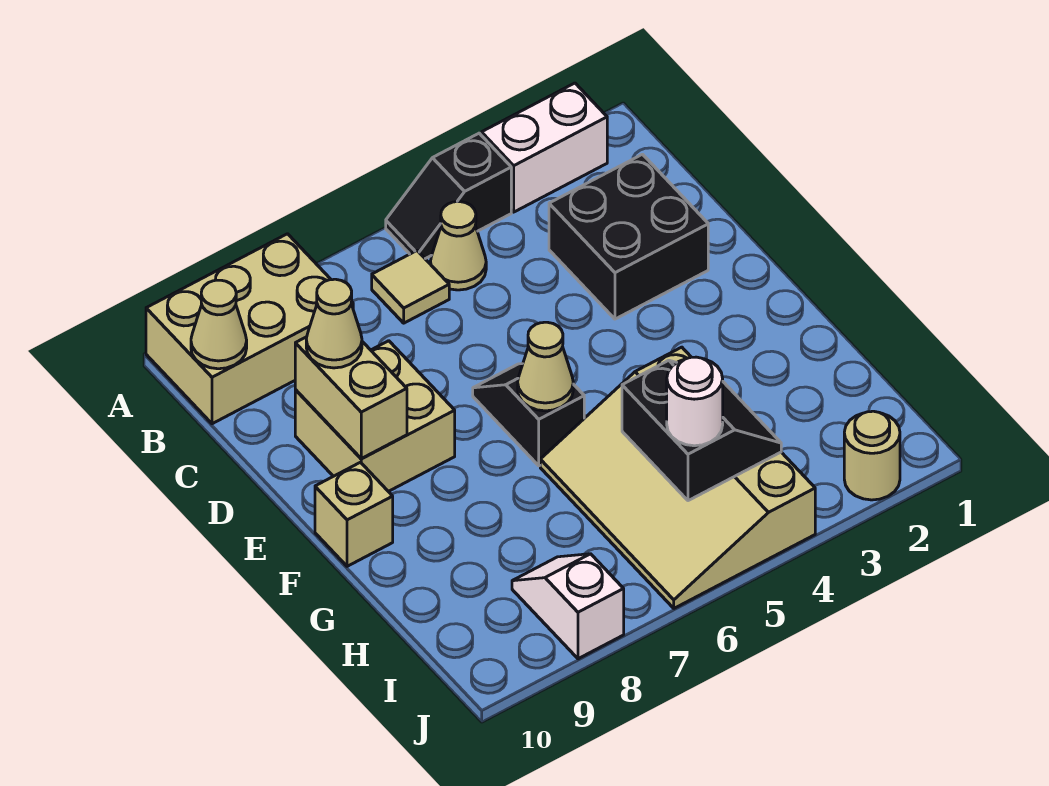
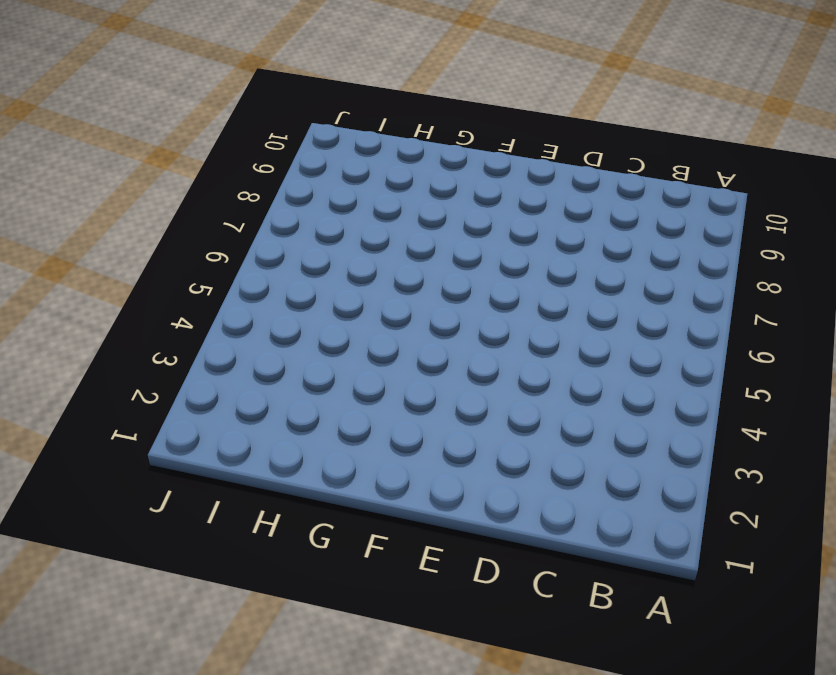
none -> white brick A2:A3 level 1
none -> black slope A4:A5 level 1 top 4
none -> tan brick A8:B10 level 1

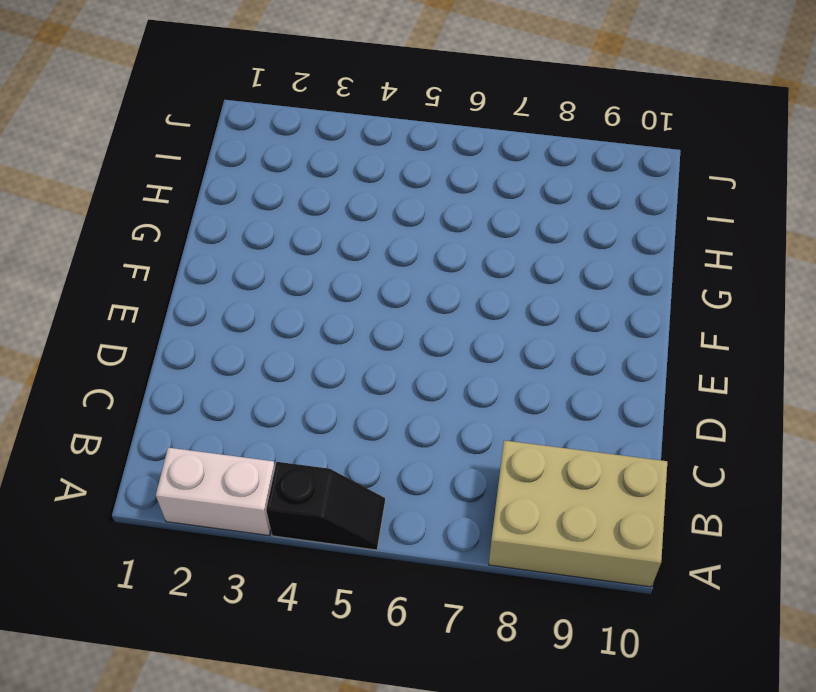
none -> tan cone B5 level 1
none -> tan tile B6 level 1
none -> black brick C2:D3 level 1

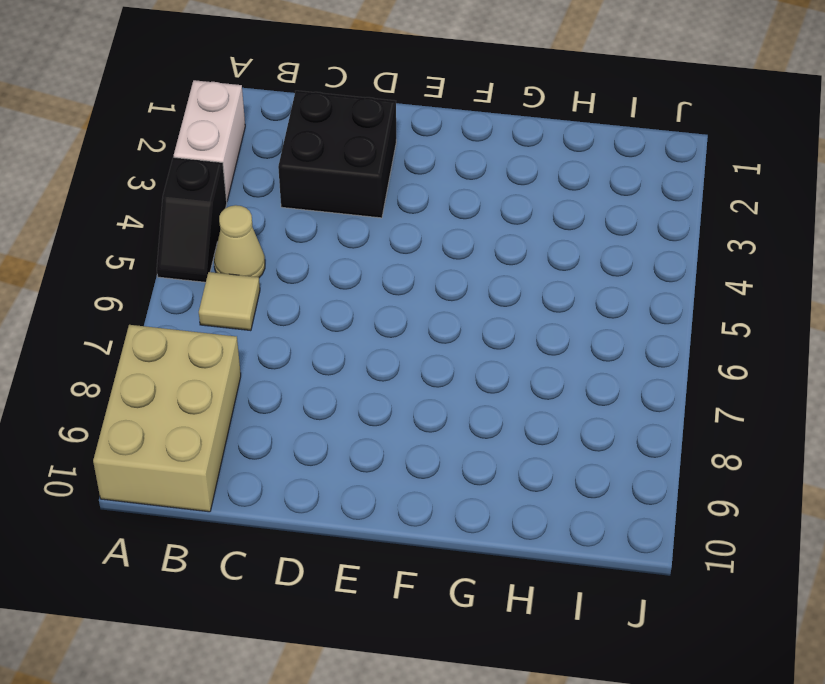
none -> tan brick D8:E9 level 1
none -> black slope E6:F6 level 1 top F
none -> tan brick F10 level 1

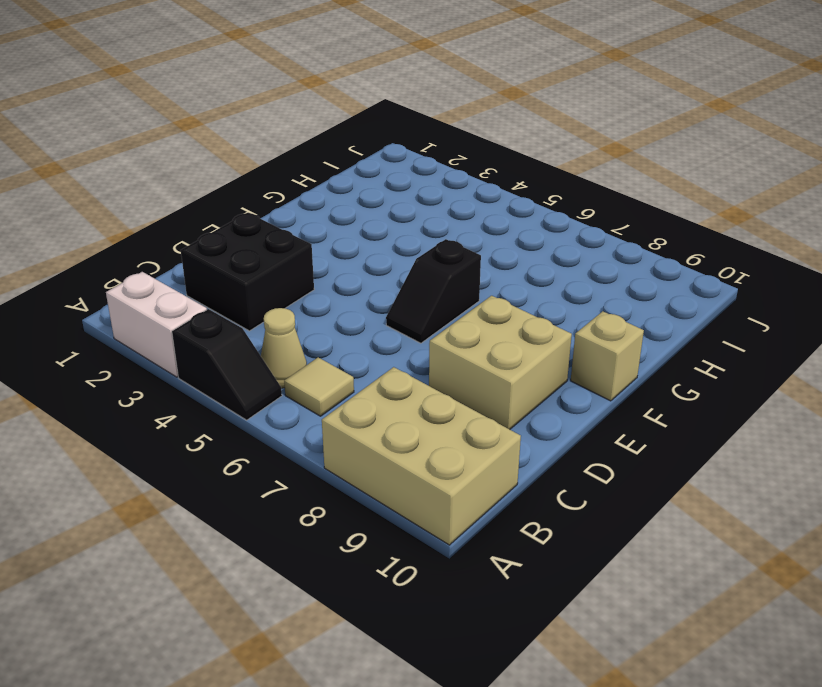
none -> tan slope G4:J6 level 1 top 4
none -> white slope I8:J8 level 1 top J
none -> tan round brick J2 level 1

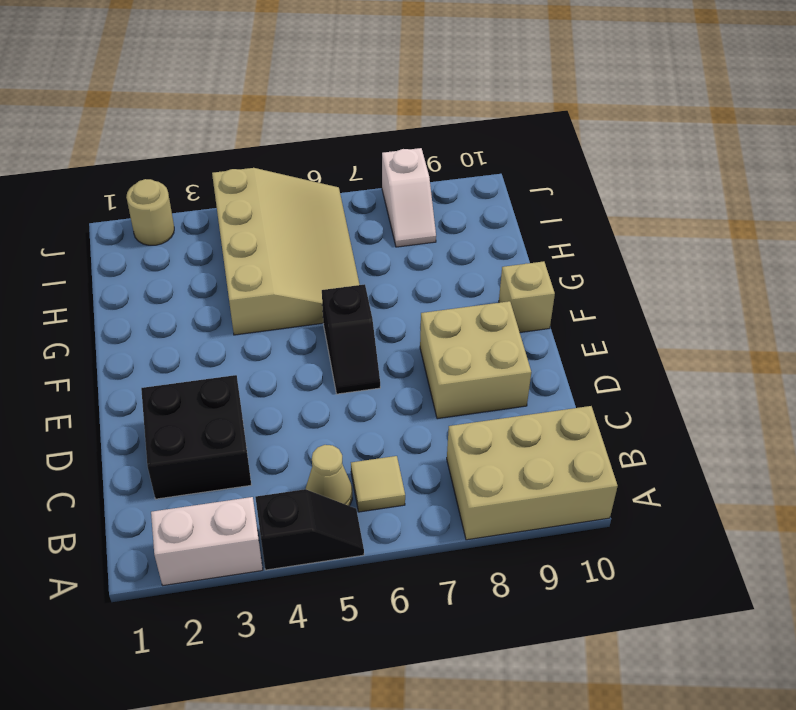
none -> tan cone B10 level 2
none -> tan brick D9:E9 level 2
none -> tan cone F6 level 2

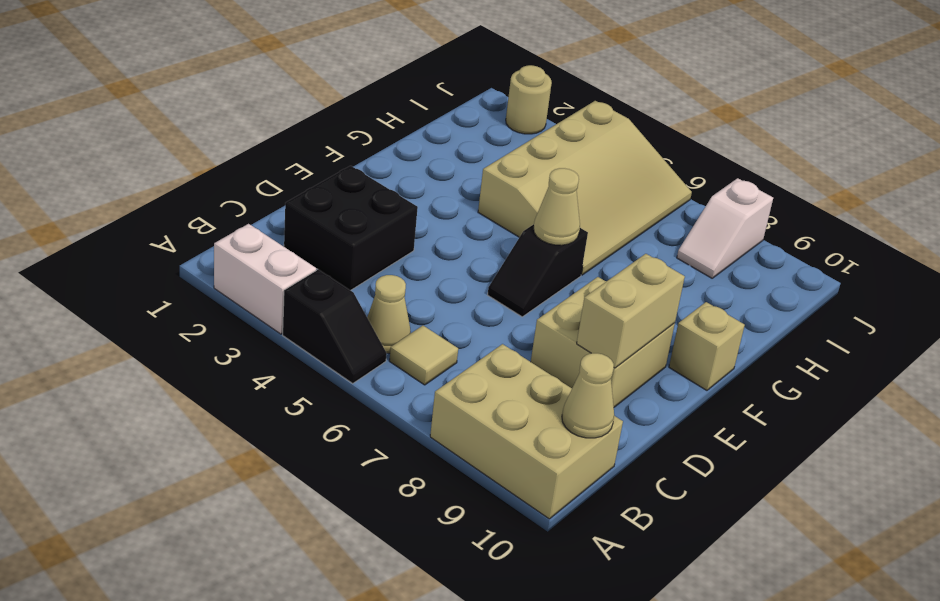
none -> black slope H4:I5 level 2 top 5
none -> tan cone D9 level 3
none -> white round brick I5 level 3

